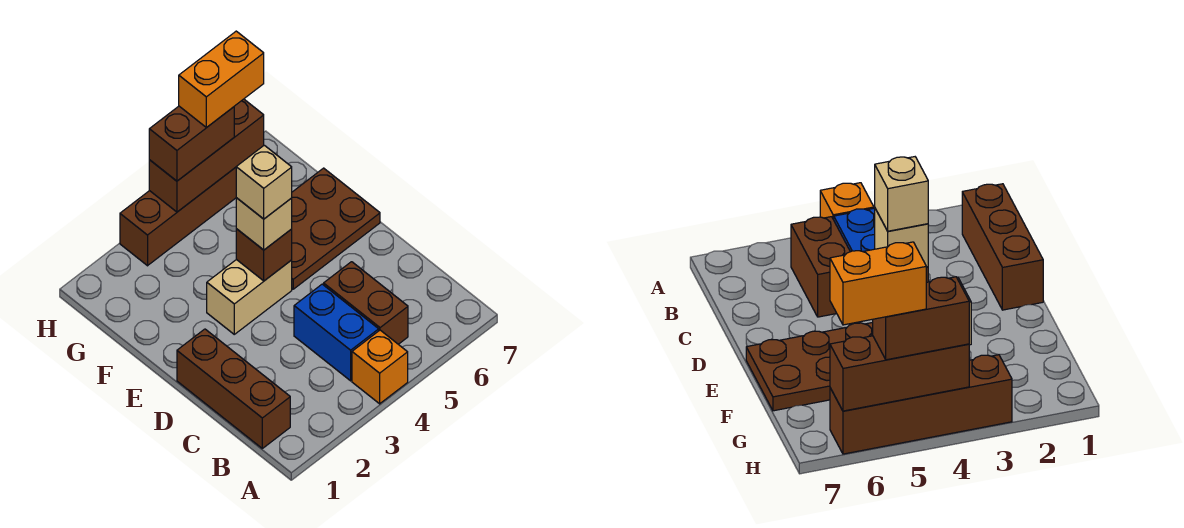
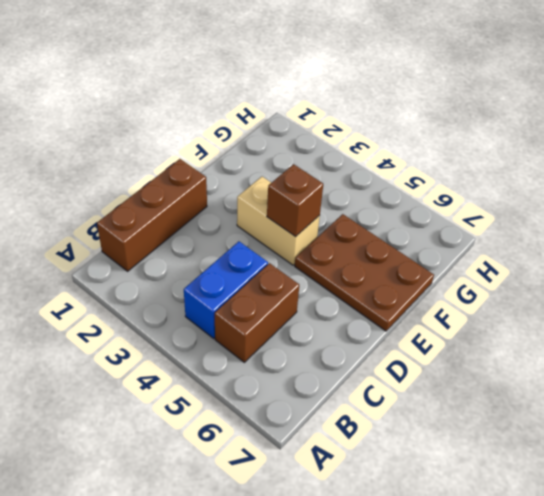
none -> orange brick A4 level 1
none -> brown brick H3:H6 level 1
none -> brown brick H4:H6 level 2

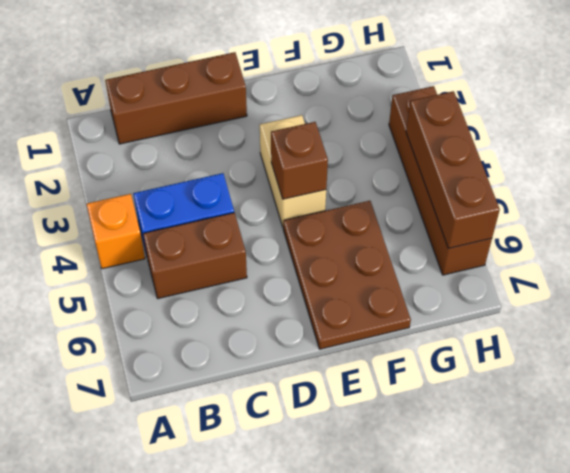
none -> tan brick E4 level 3
none -> brown brick H4:H5 level 3
none -> tan brick E4 level 4

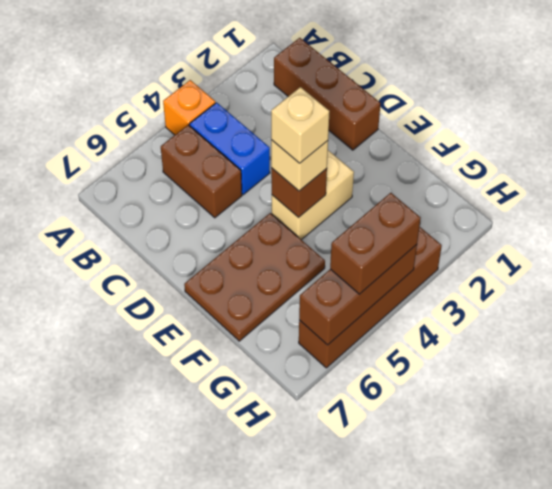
none -> orange brick H5:H6 level 4

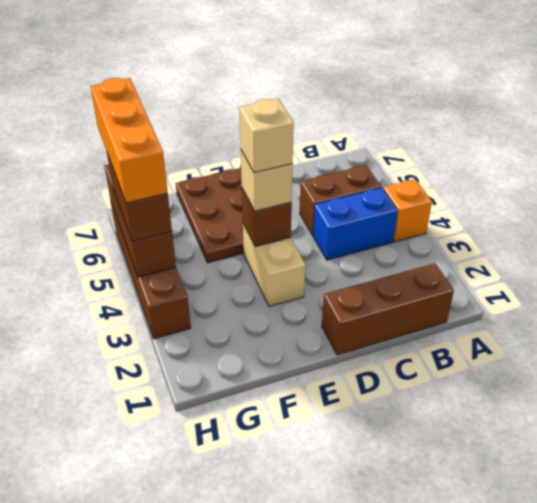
orange brick H4:H6 level 4 -> orange brick H5:H6 level 4

